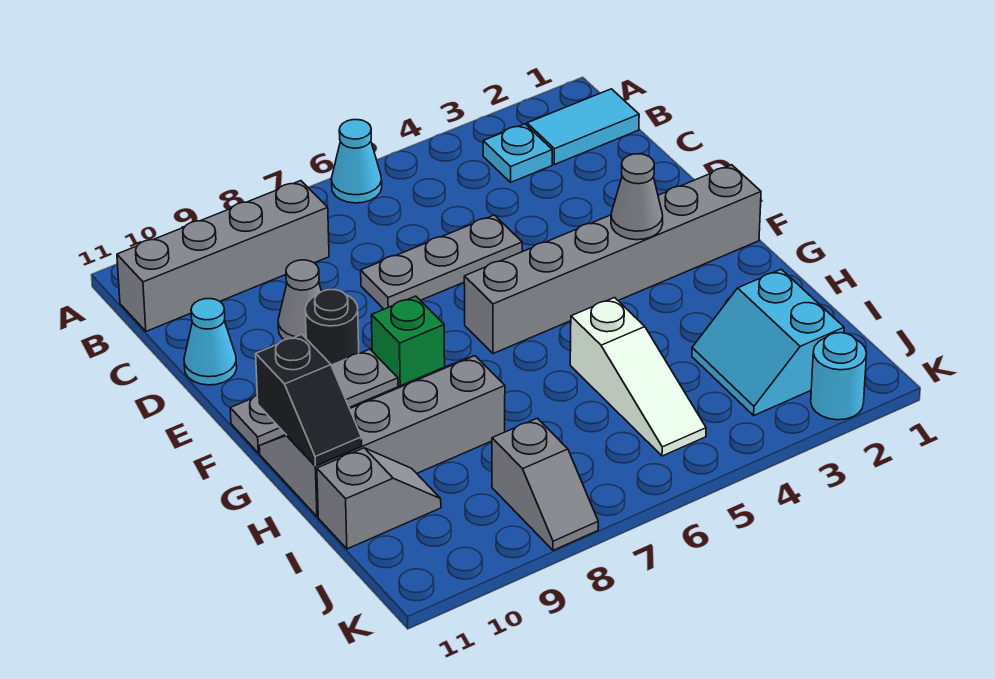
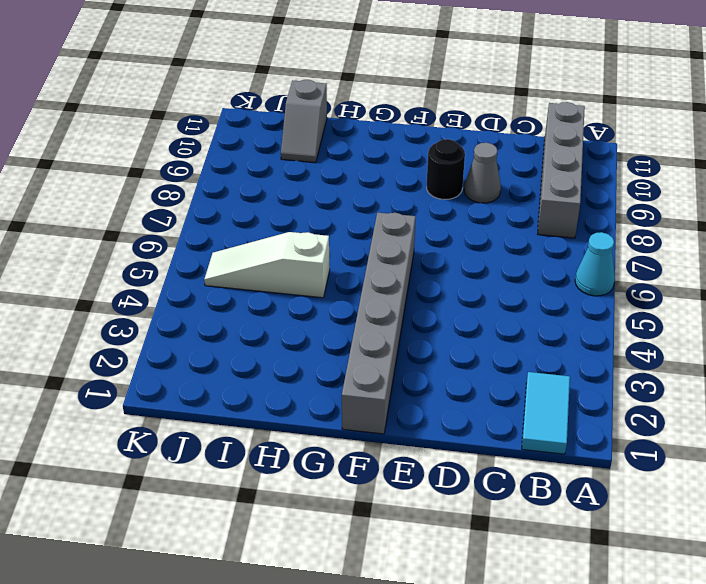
none -> cyan plate B3 level 1
none -> grey plate D5:D7 level 1
none -> cyan cone D11 level 1

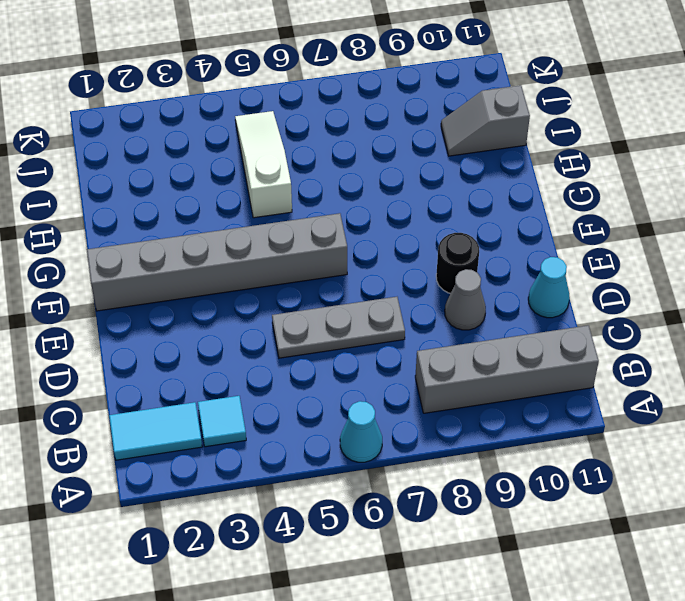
cyan tile B3 level 1 -> cyan plate B3 level 1
none -> green brick F8 level 1
none -> grey plate F9:F11 level 1
none -> grey slope G8:H11 level 1 top H

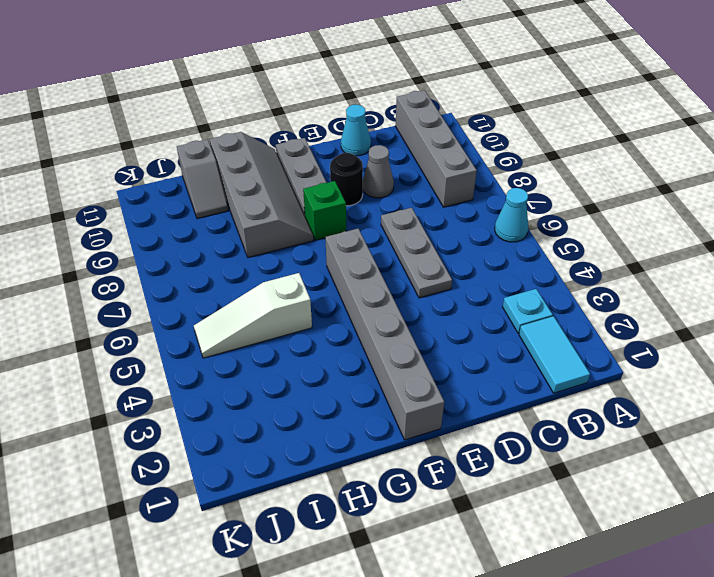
none -> cyan slope I2:J3 level 1 top 2
none -> grey slope J8:K8 level 1 top J
none -> cyan round brick K2 level 1

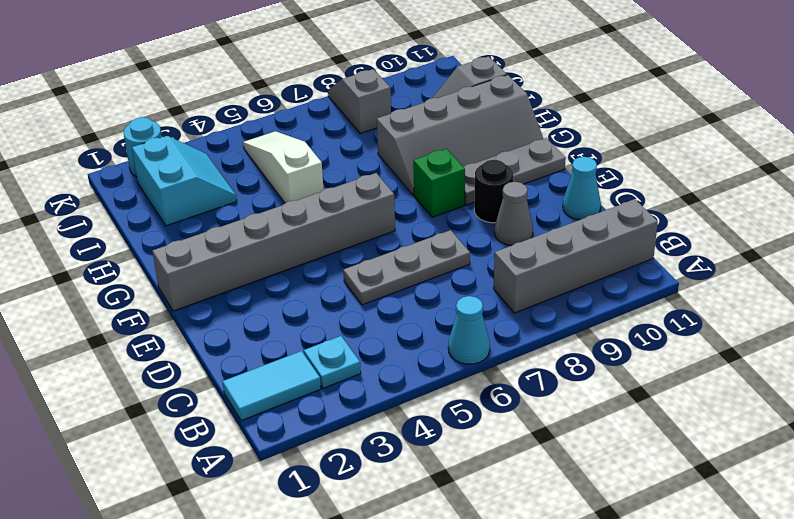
none -> grey cone F3 level 2
none -> black slope G11:H11 level 2 top G

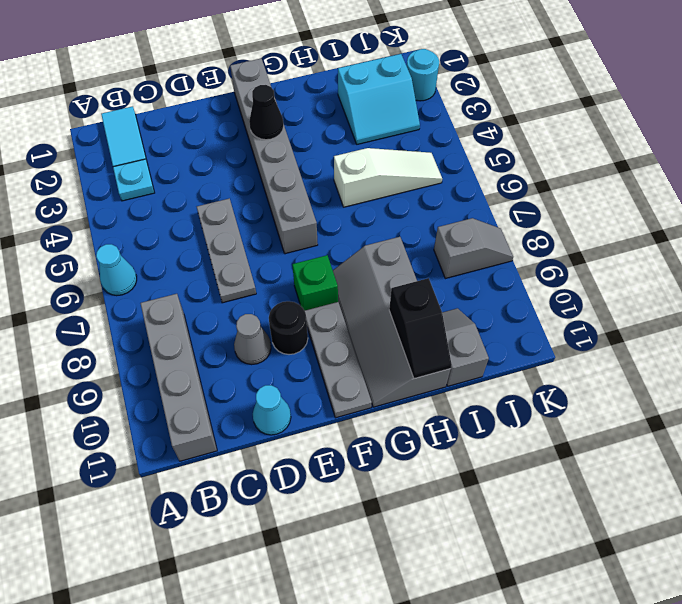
black cone F3 level 2 -> grey cone F3 level 2
black slope H10:H11 level 2 top 10 -> black slope G11:H11 level 2 top G

